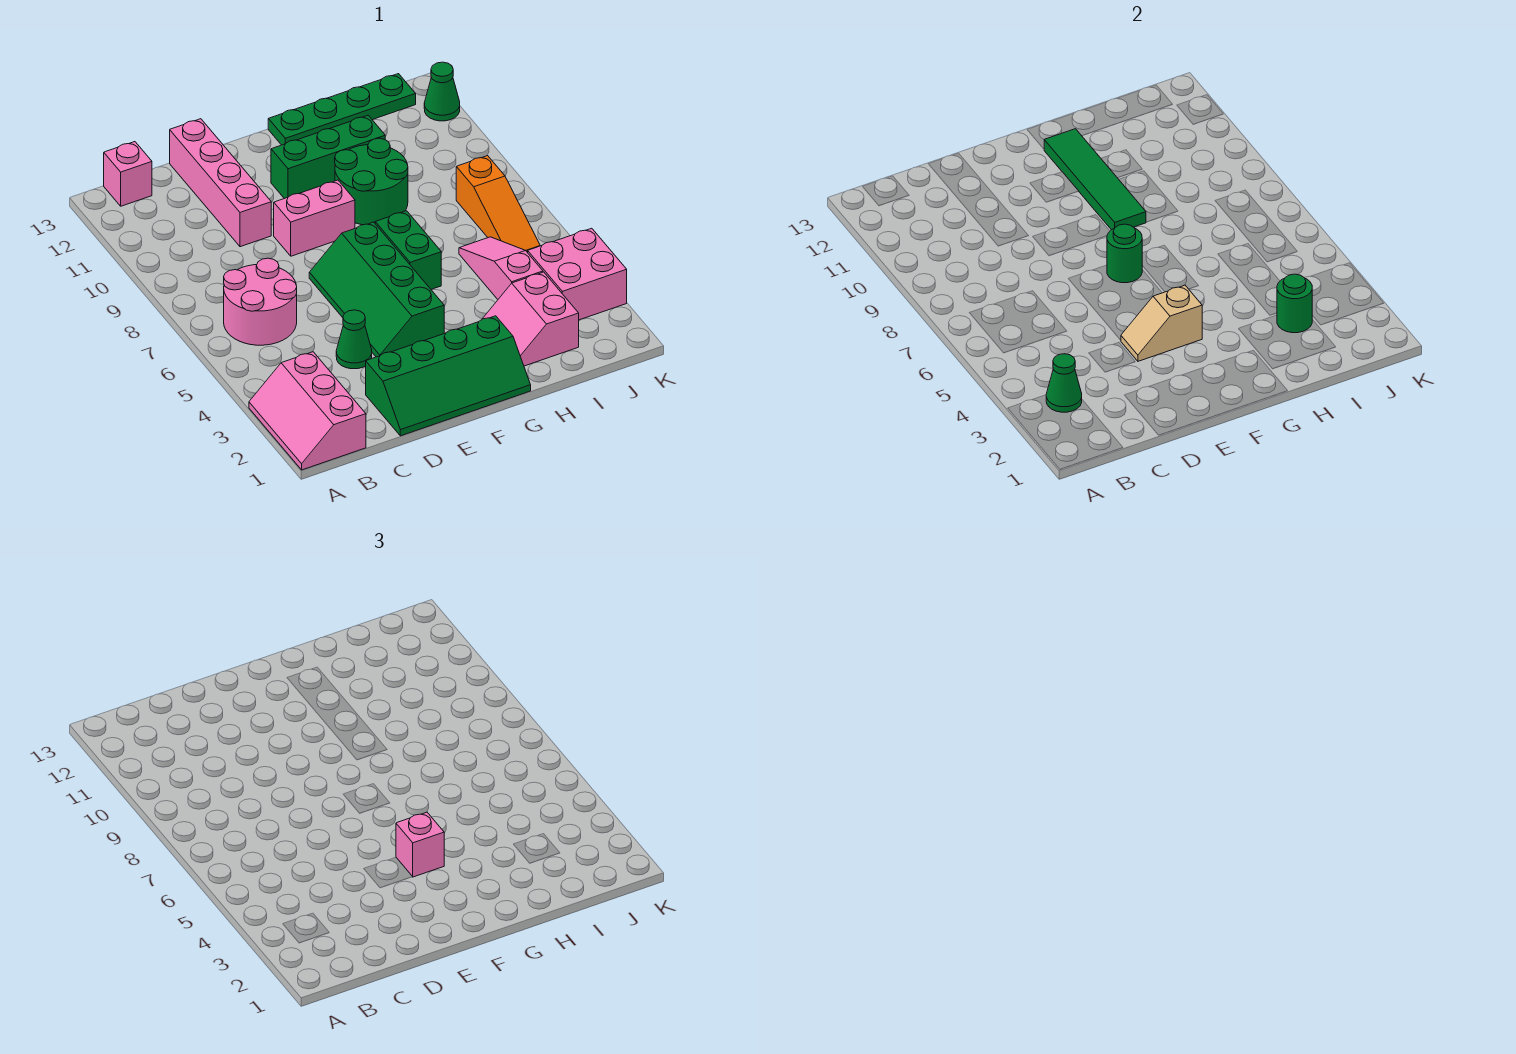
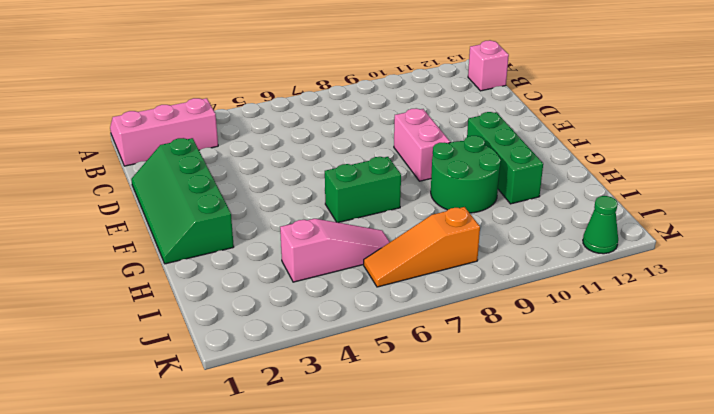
none -> pink round brick B6:C7 level 1
none -> green cone D4 level 1
none -> pink brick D10:D13 level 1

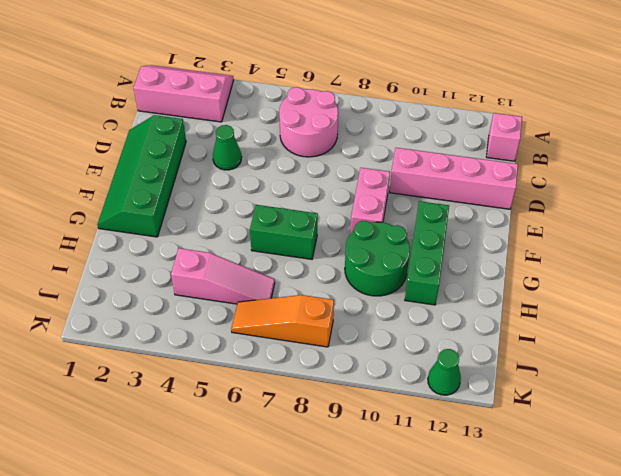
none -> green slope E4:F7 level 1 top F
none -> green plate G13:J13 level 1
none -> pink slope H2:I3 level 1 top I

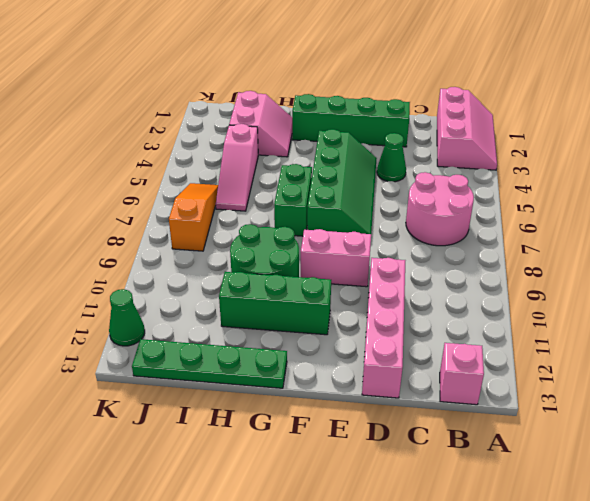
none -> pink brick J3:K4 level 1
none -> green cone B3 level 2
none -> tan slope E4:F4 level 2 top F

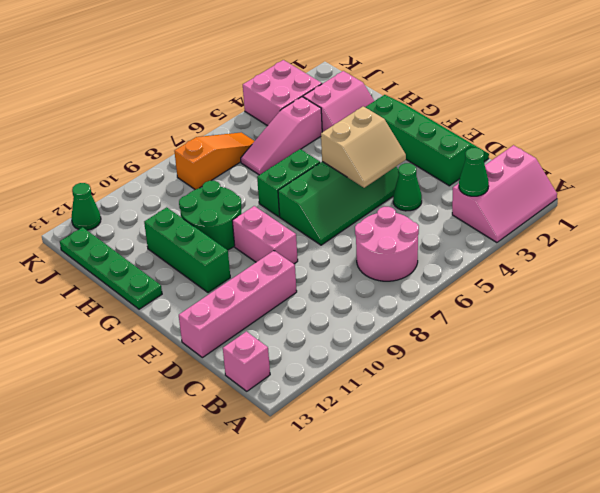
tan slope E4:F5 level 2 top F -> tan slope E4:F4 level 2 top F
none -> green round brick F7 level 2
none -> green tile G9:G12 level 2
none -> green round brick I3 level 2

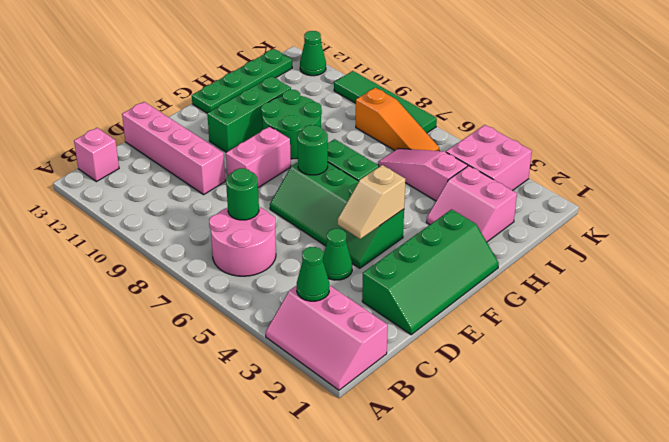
green round brick C7 level 2 -> green round brick I3 level 2
green tile K7:K10 level 1 -> green tile G9:G12 level 2
none -> pink brick F4 level 3

